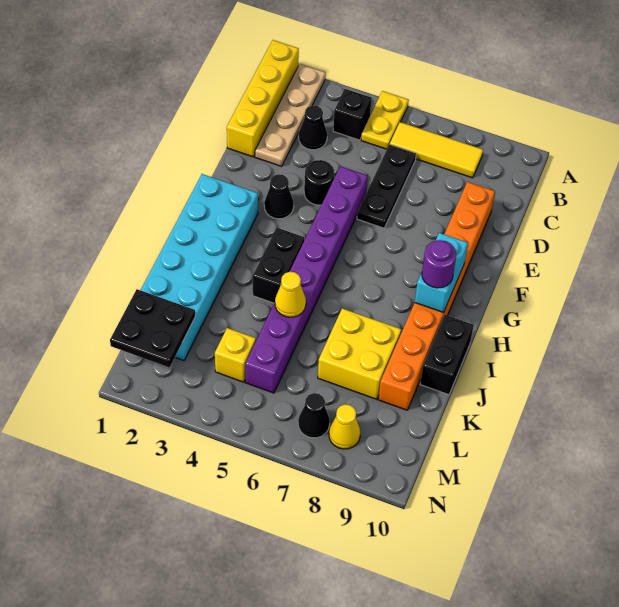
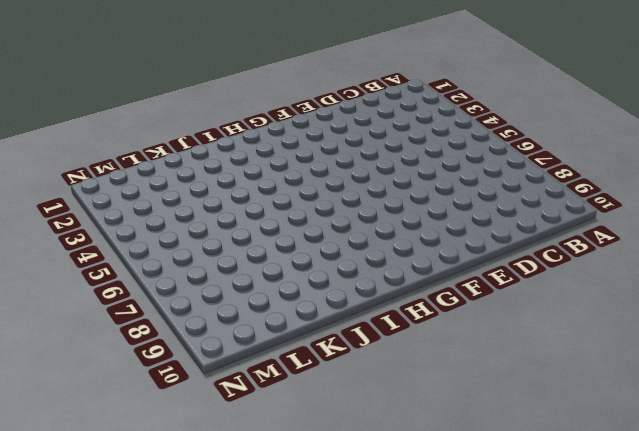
none -> yellow brick A1:D1 level 1
none -> tan plate A2:D2 level 1
none -> yellow plate A5:B5 level 1

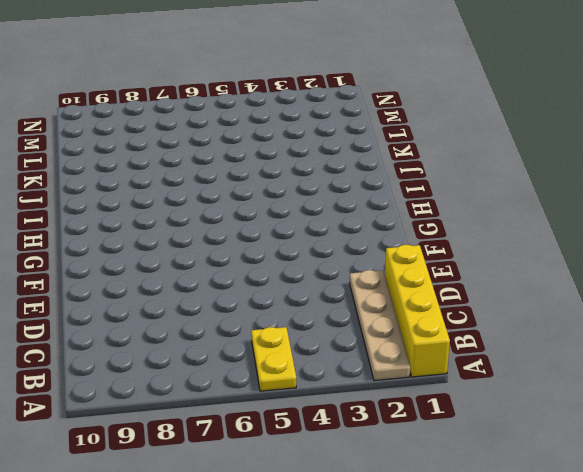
none -> black brick B4 level 1
none -> yellow tile B6:B8 level 1
none -> black cone C3 level 1

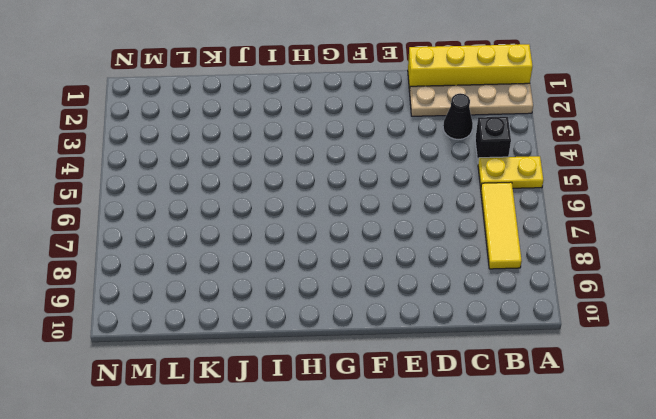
none -> black plate C6:E6 level 1
none -> orange brick D9:K9 level 1
none -> black round brick E4 level 1

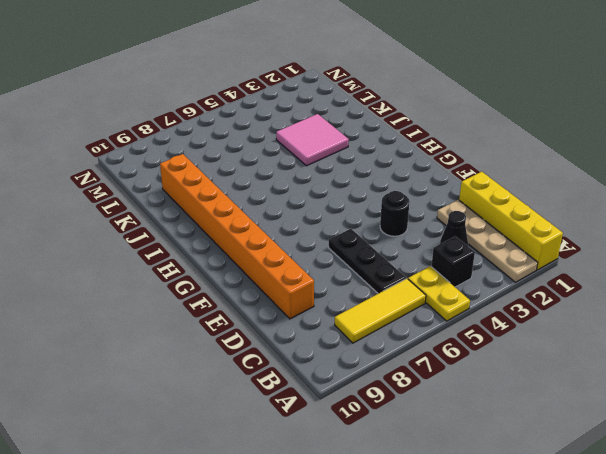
pink tile J3:K4 level 1 -> none
none -> purple brick E5:L5 level 1
none -> black cone F3 level 1
none -> cyan brick G1:L2 level 1

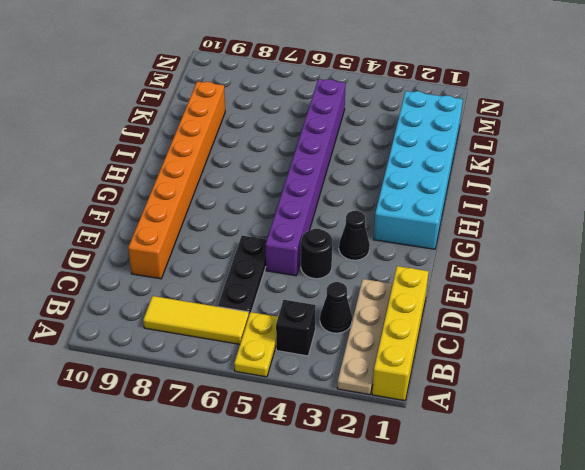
none -> black brick H4:I4 level 1
none -> black brick I10:J10 level 1
none -> yellow brick J7:K8 level 1

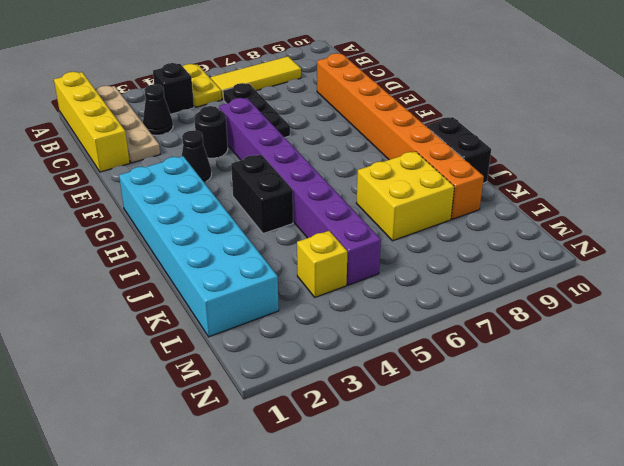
none -> black cone M7 level 1
none -> yellow cone M8 level 1
none -> cyan brick G9:H9 level 2

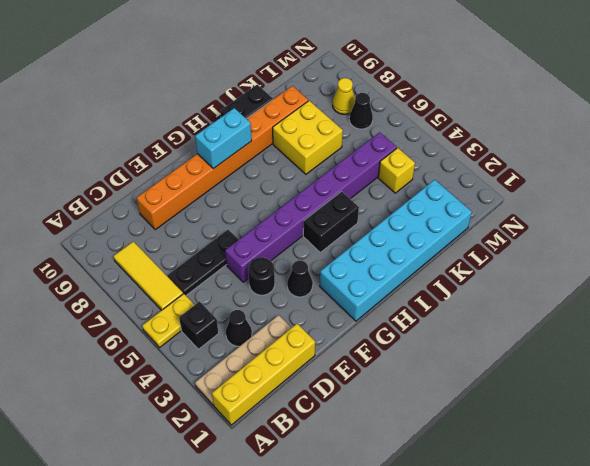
none -> yellow cone J5 level 2
none -> black plate L1:M2 level 2
none -> purple round brick H9 level 3

